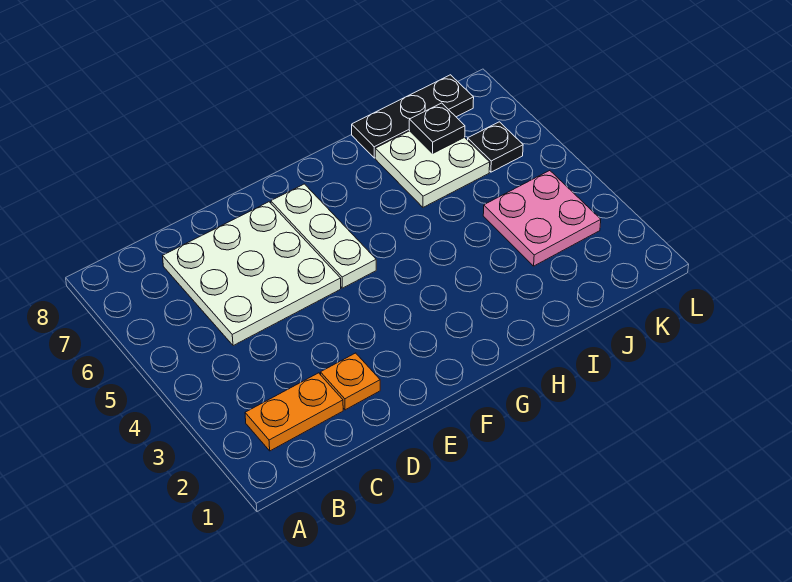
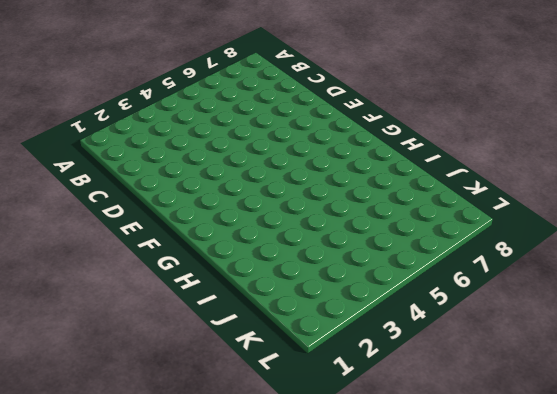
none -> orange plate B2:C2 level 1
none -> white plate C5:E7 level 1

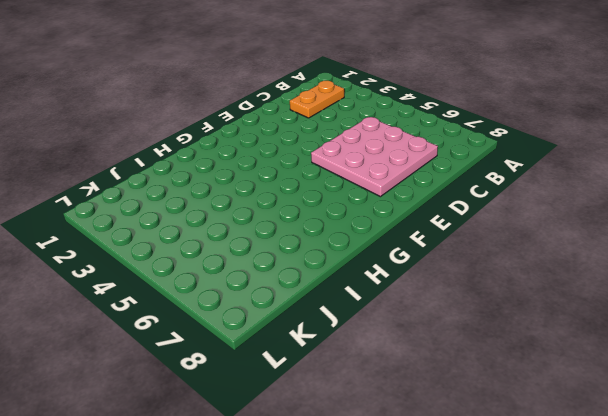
pink plate C5:E7 level 1 -> white plate C5:E7 level 1
none -> orange plate D2 level 1
none -> white plate F5:F7 level 1

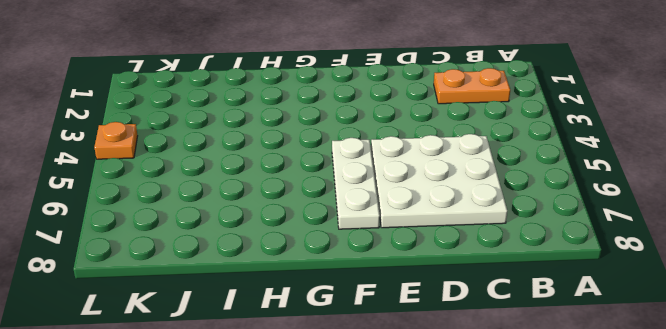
orange plate L4 level 1 -> orange plate D2 level 1
none -> white plate I6:J7 level 1
none -> black plate I8:K8 level 1

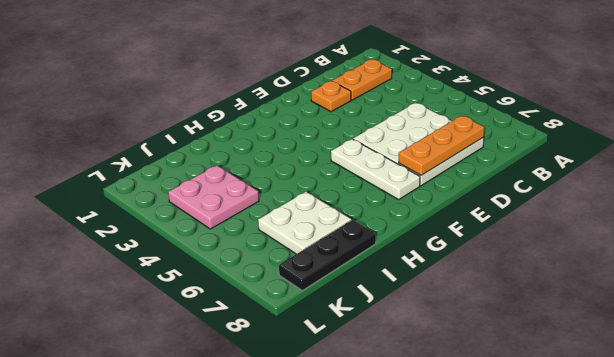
orange plate C7:E7 level 2 -> none
none -> black plate K6 level 1
none -> black plate J7 level 2

